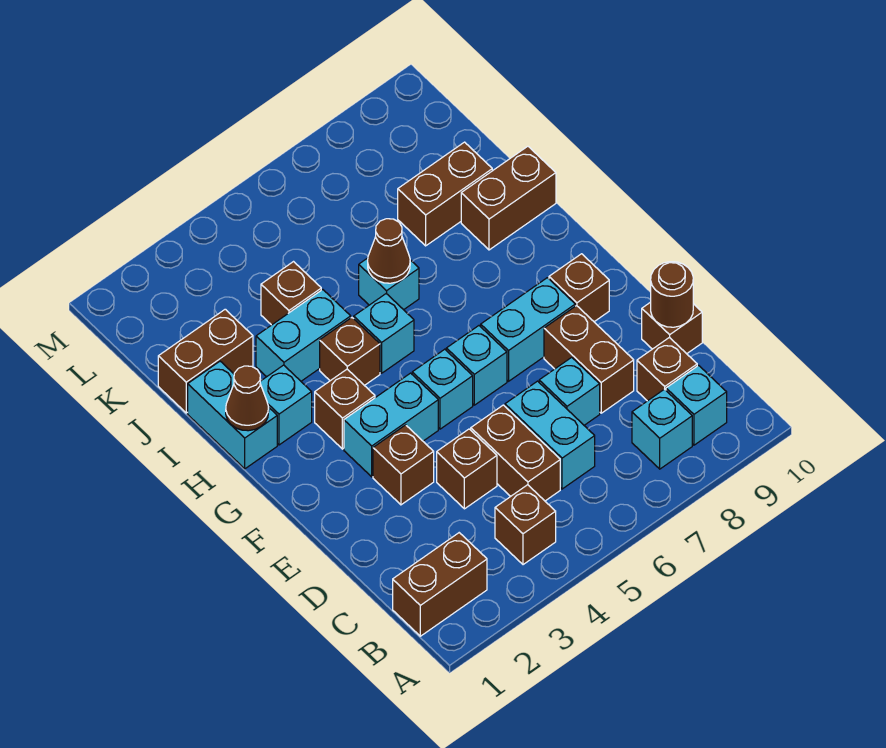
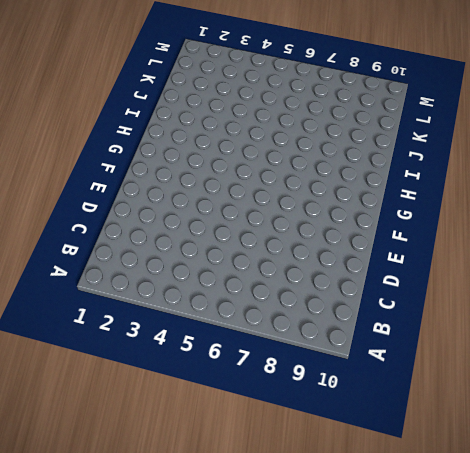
none -> brown brick B1:B2 level 1
none -> brown brick B4 level 1
none -> cyan brick B8 level 1
none -> cyan brick B9 level 1

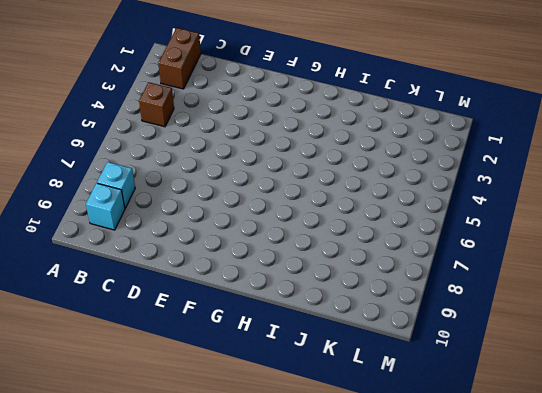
none -> brown brick C5:D5 level 1
none -> cyan brick C6:D6 level 1
none -> brown brick C9 level 1
none -> brown brick D4 level 1

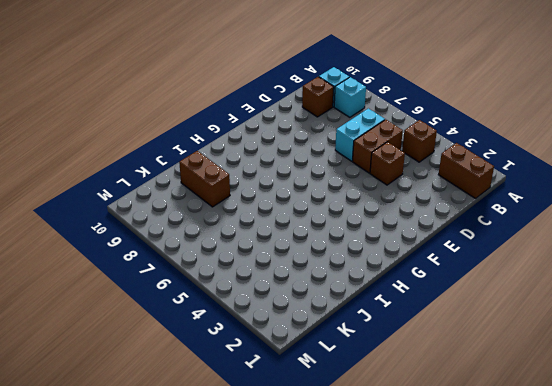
none -> cyan brick D7 level 1
none -> brown brick D8:E8 level 1
none -> brown brick D10 level 1
none -> brown brick E3 level 1

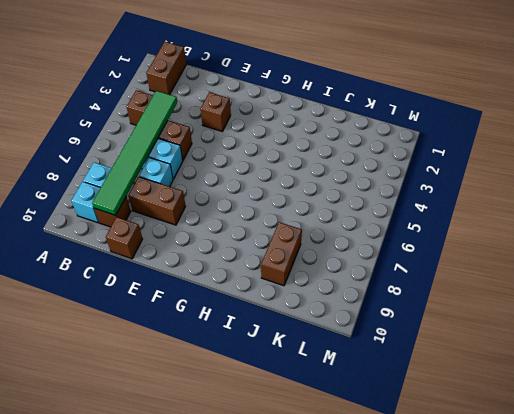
green tile C4:C9 level 2 -> none
none -> brown brick D4 level 1
none -> cyan brick F3:F4 level 1
none -> cyan brick F5 level 1
none -> cyan brick F6 level 1

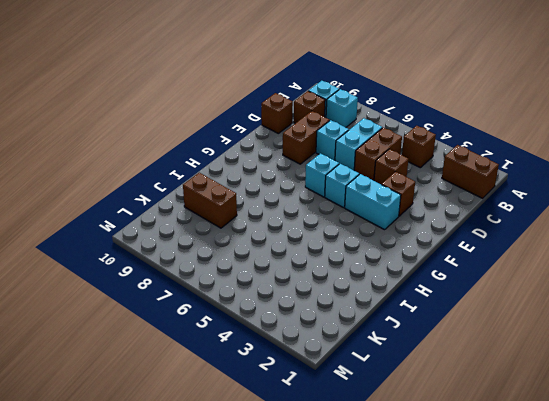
none -> cyan brick F7:F8 level 1
none -> brown brick F9 level 1
none -> brown brick G3 level 1
none -> cyan brick H1:I1 level 1

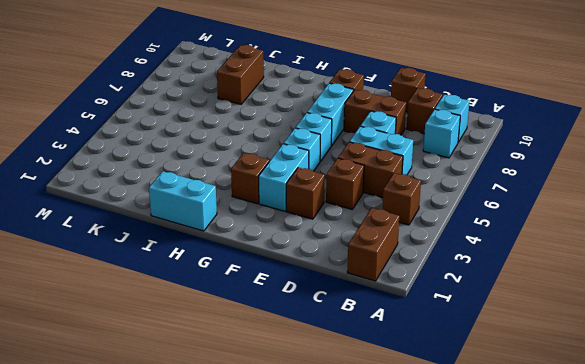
none -> cyan brick H2 level 1
none -> brown brick H4 level 1
none -> cyan brick H5 level 1
none -> cyan brick I3:I4 level 1

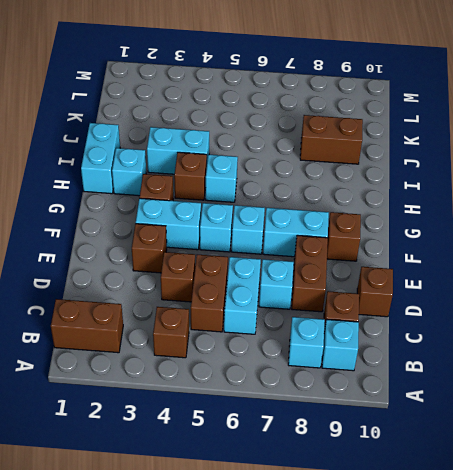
none -> cyan brick I6 level 1
none -> brown brick I9:I10 level 1
none -> brown brick J1:J2 level 1
none -> brown brick J4 level 1

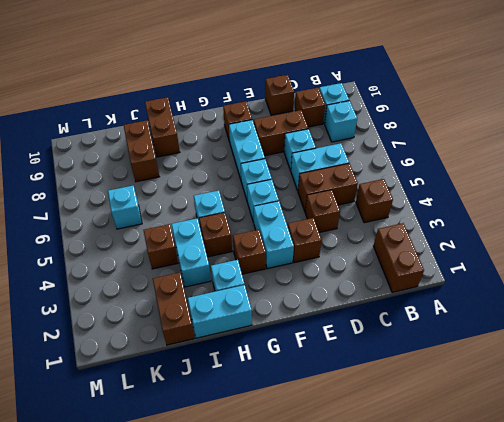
cyan brick K6 level 1 -> cyan brick I6 level 1
none -> brown round brick D10 level 2
none -> brown cone H1 level 2
none -> brown cone I6 level 2

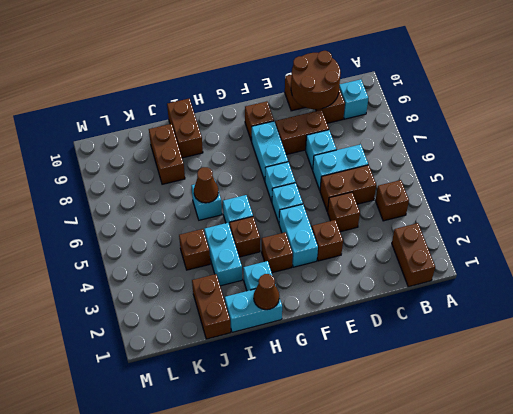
brown round brick C9:D10 level 2 -> brown round brick D10 level 2
none -> cyan brick B8 level 1

